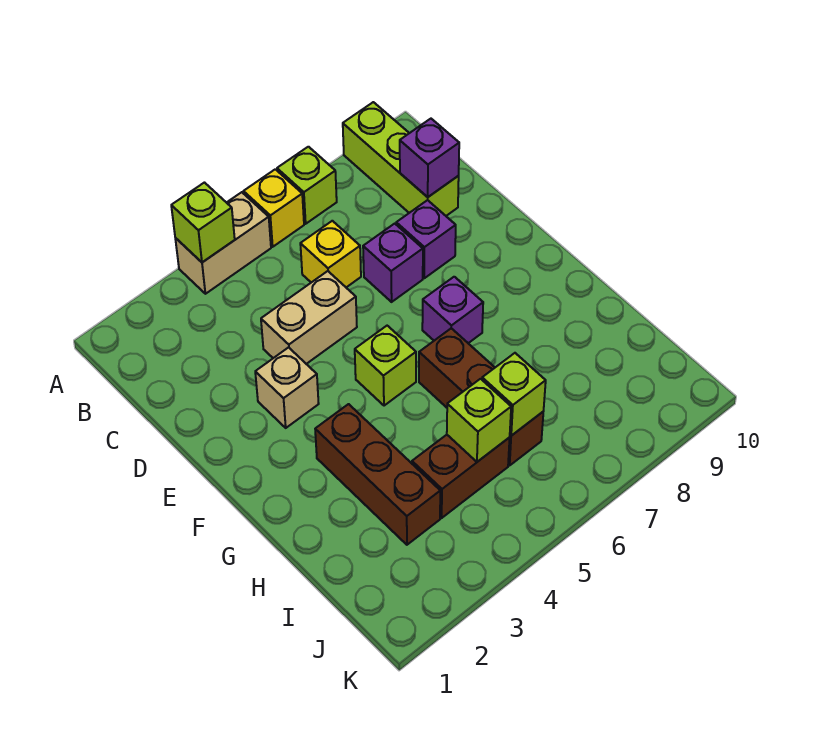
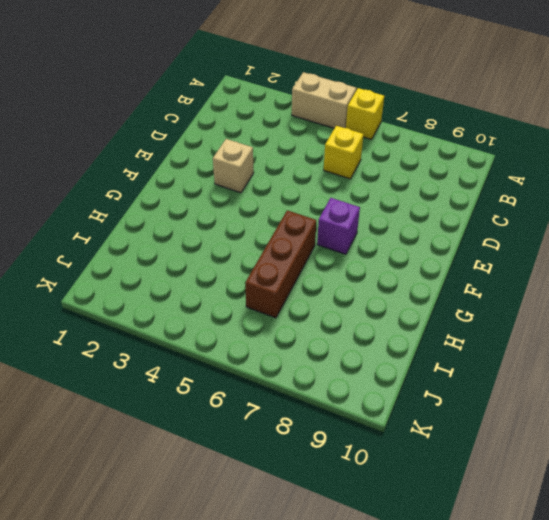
none -> lime brick A7 level 1
none -> lime brick A9:C9 level 1
none -> tan brick D4:D5 level 1

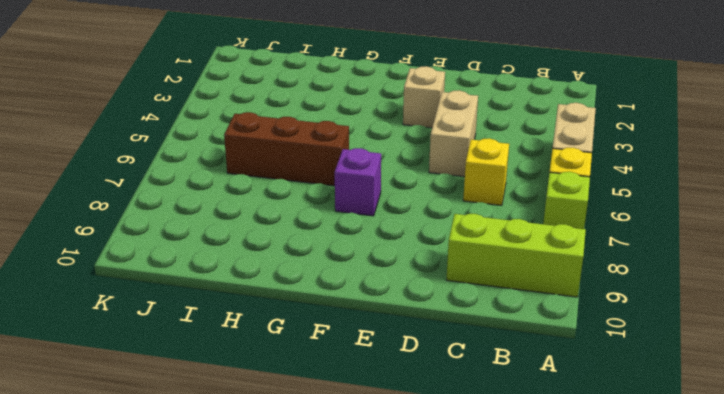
none -> purple brick D7 level 1
none -> purple brick D8 level 1
none -> lime brick F5 level 1

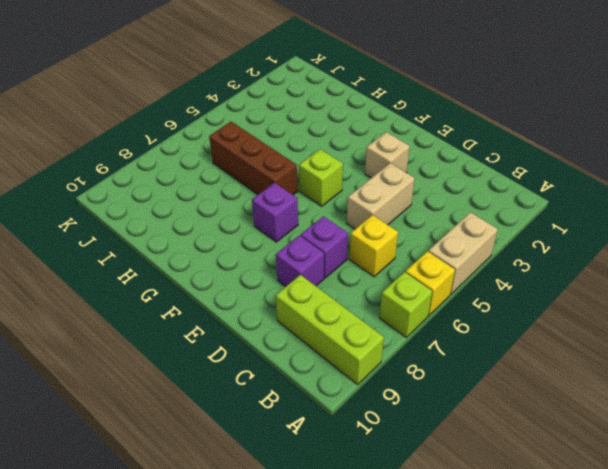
none -> brown brick G3:I3 level 1
none -> brown brick I4:I5 level 1
none -> lime brick A4 level 2

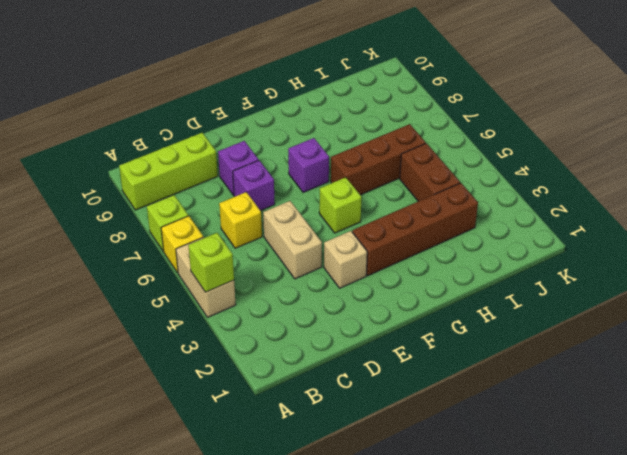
brown brick F3:I3 level 1 -> brown brick G3:I3 level 1
none -> purple brick C9 level 2
none -> lime brick I5 level 2
none -> lime brick I6 level 2

